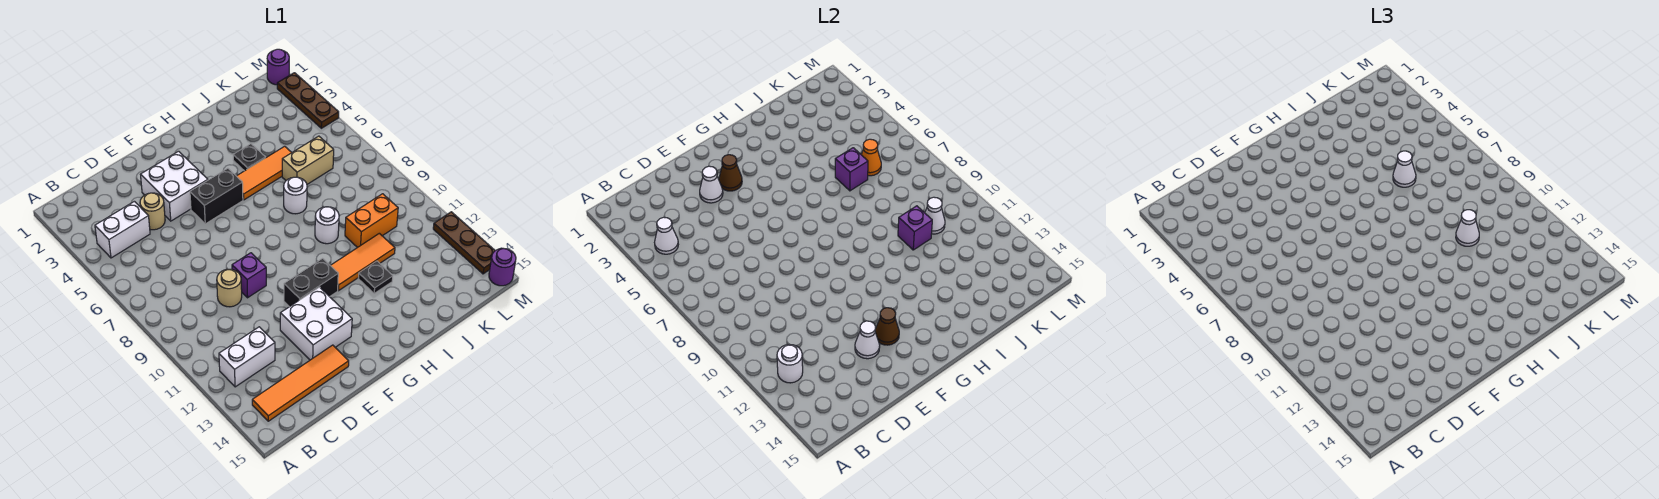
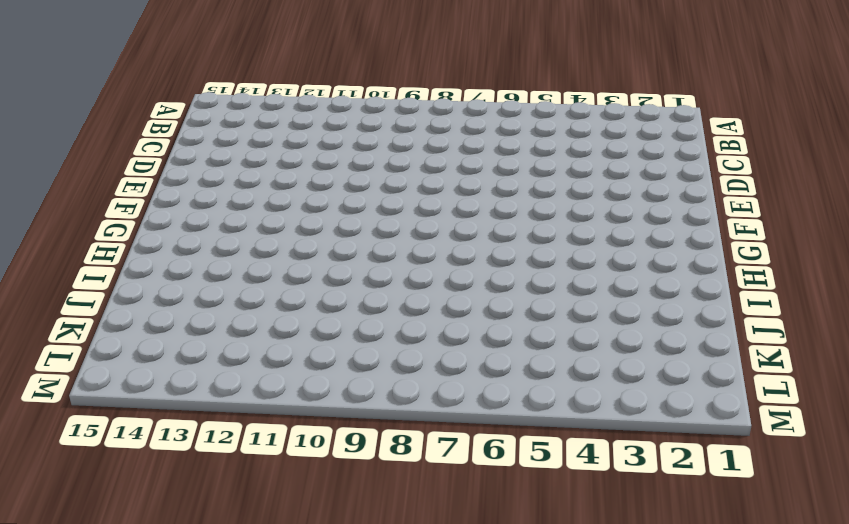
none -> white brick B4:C4 level 1
none -> white brick B12:C12 level 1
none -> orange tile B14:E14 level 1
none -> tan round brick D4 level 1

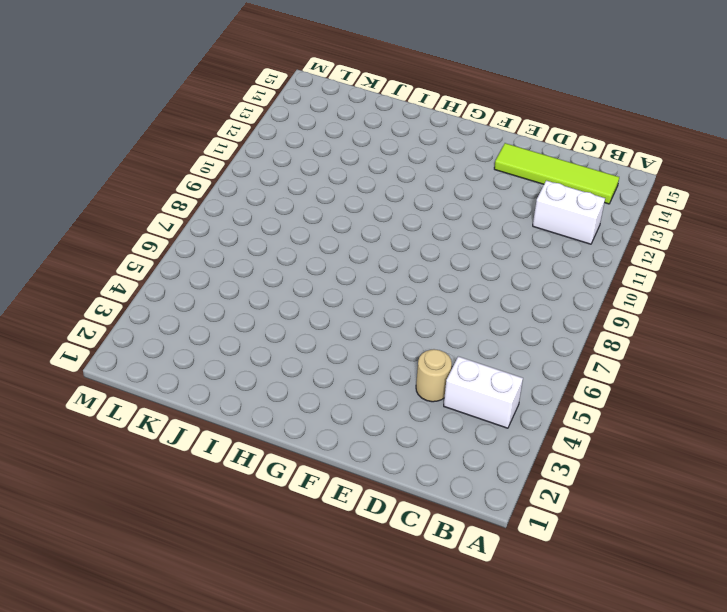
lime tile B14:E14 level 1 -> orange tile B14:E14 level 1
none -> tan round brick D9 level 1
none -> white brick E3:F4 level 1
none -> purple brick E9 level 1
none -> white brick E12:F13 level 1

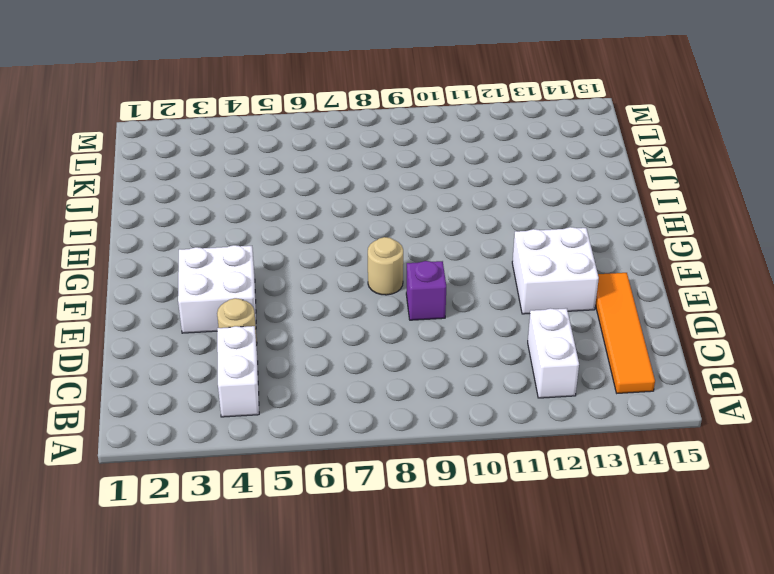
tan round brick F8 level 1 -> tan round brick D9 level 1
none -> black brick F5:G5 level 1
none -> black brick F11:G11 level 1
none -> orange tile H5:J5 level 1
none -> orange tile H11:J11 level 1

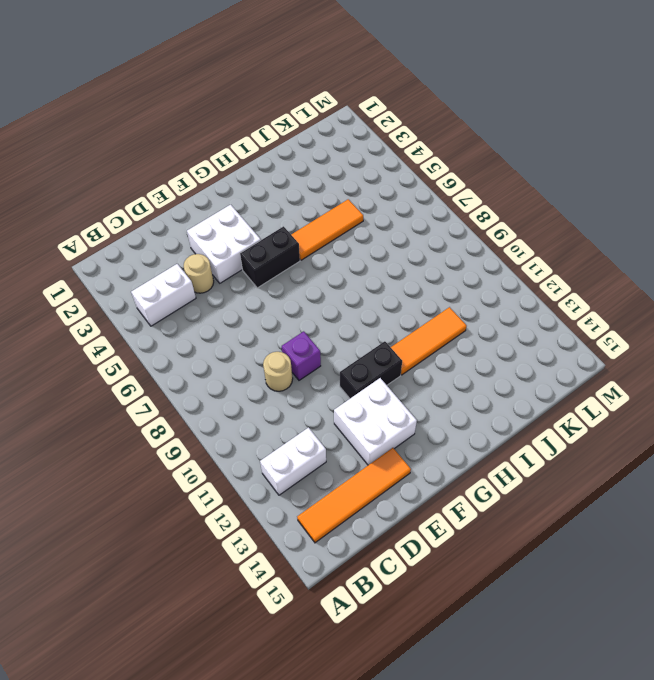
none -> black plate I4 level 1
none -> white round brick I7 level 1
none -> white round brick I9 level 1
none -> black plate I12 level 1

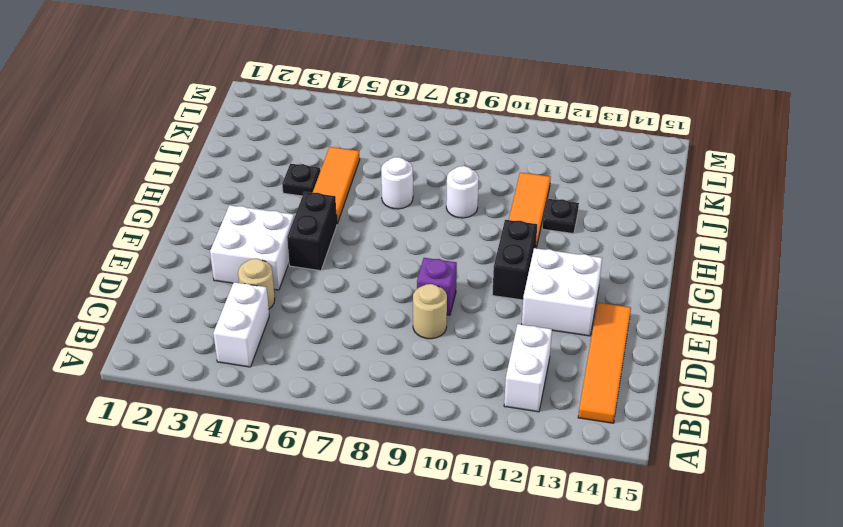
none -> tan brick J6:K6 level 1
none -> orange brick J10:K10 level 1
none -> purple round brick M1 level 1
none -> brown plate M2:M4 level 1

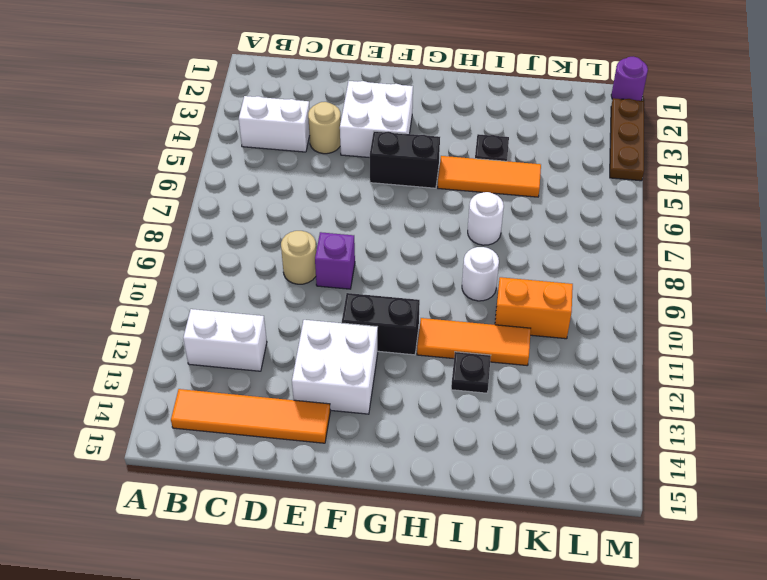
none -> tan brick J6:K6 level 1
none -> brown plate M12:M14 level 1
none -> purple round brick M15 level 1
none -> white cone B4 level 2

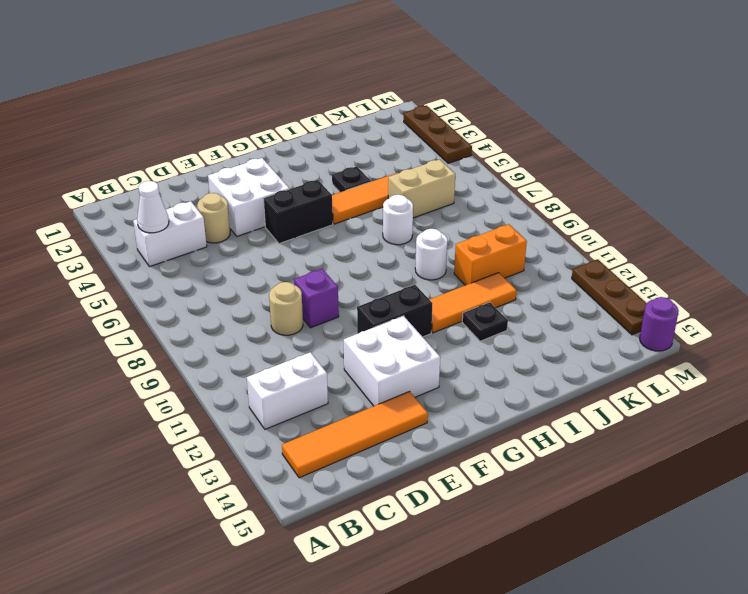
none -> purple round brick M1 level 1
none -> white round brick B12 level 2
none -> white cone E3 level 2
none -> white cone E13 level 2

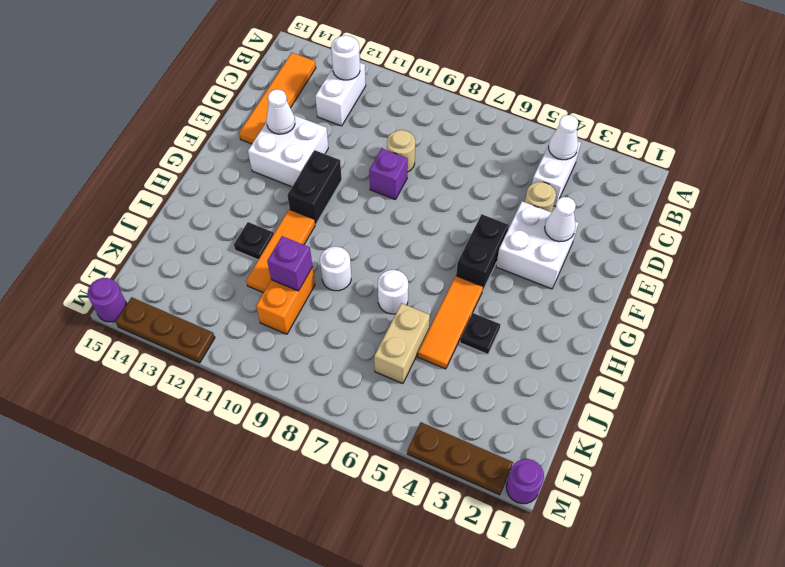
none -> brown cone F3 level 2
none -> brown cone F13 level 2
none -> purple brick J6 level 2
none -> orange cone K6 level 2

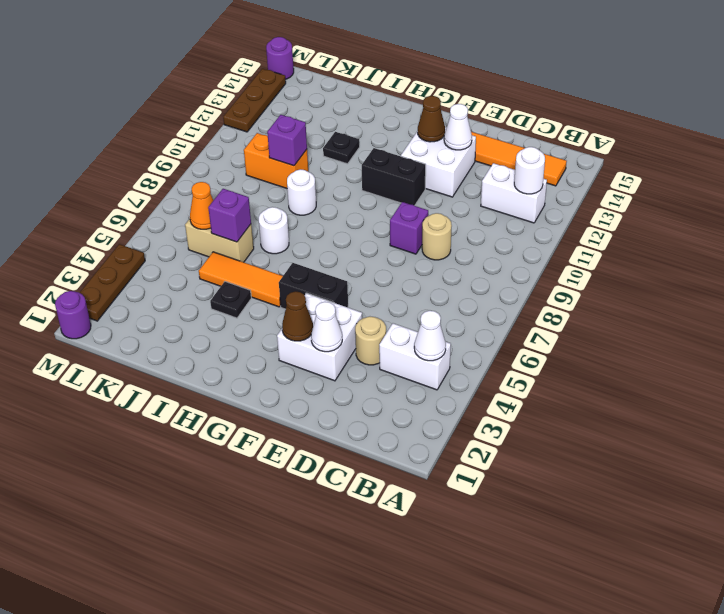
none -> orange tile H11:J11 level 1
none -> white cone K10 level 2
none -> white cone J6 level 3
none -> white cone J10 level 3

